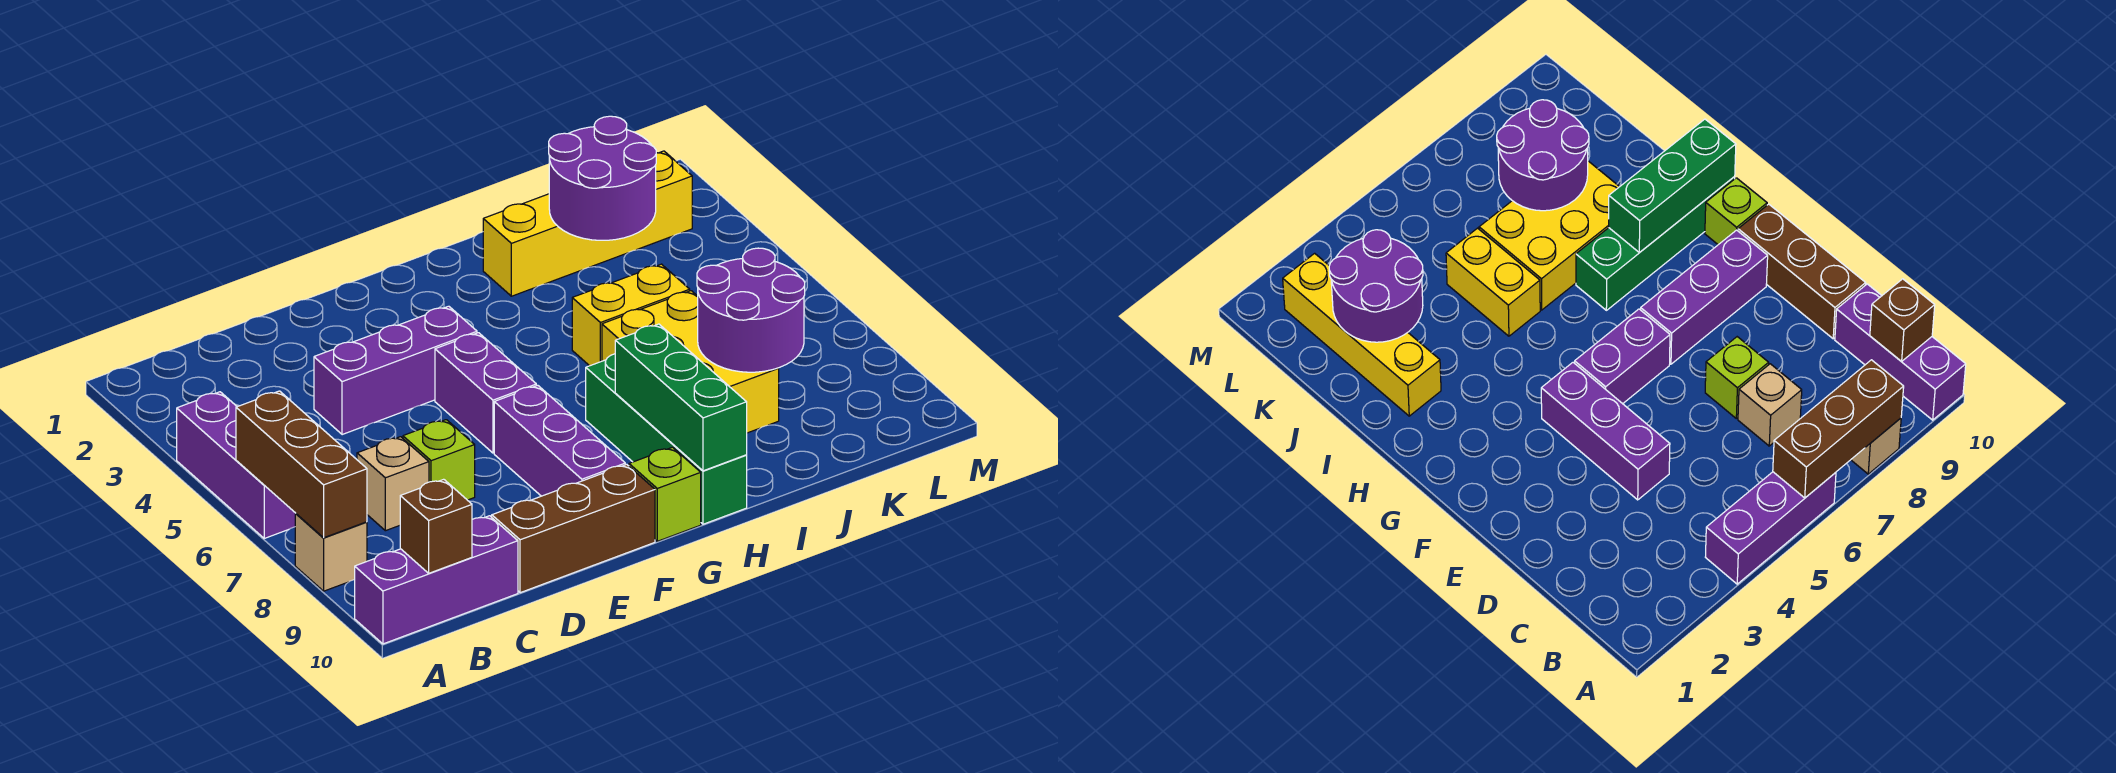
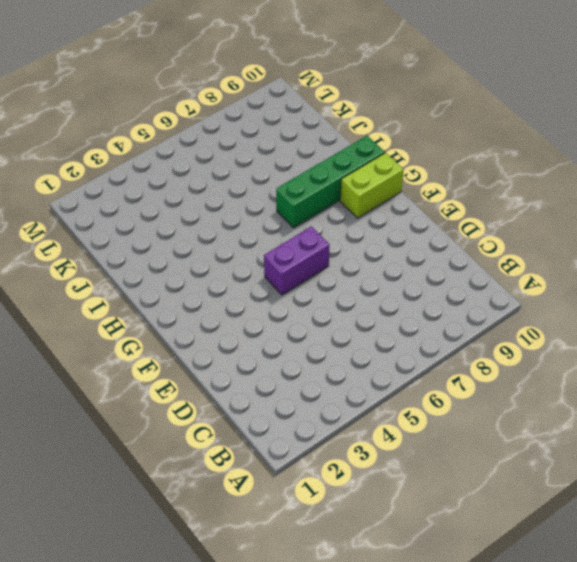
lime brick G9:G10 level 1 -> lime brick G10 level 1
none -> purple brick A4:A6 level 1
none -> tan brick A8 level 1
none -> purple brick A10:C10 level 1

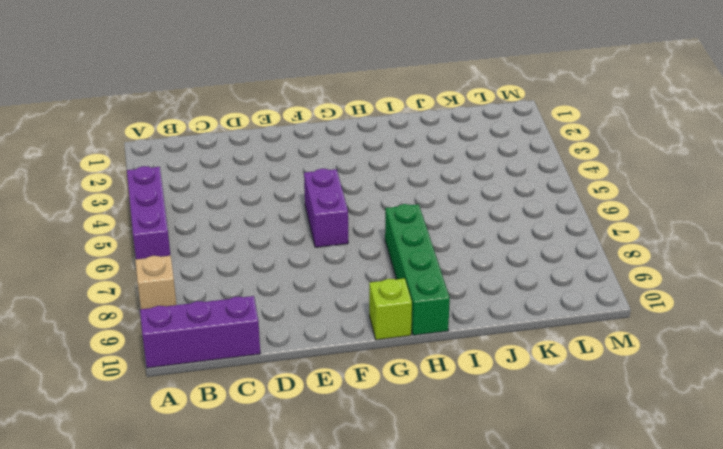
none -> tan brick C7 level 1
none -> purple brick D4:F4 level 1
none -> lime brick D7 level 1

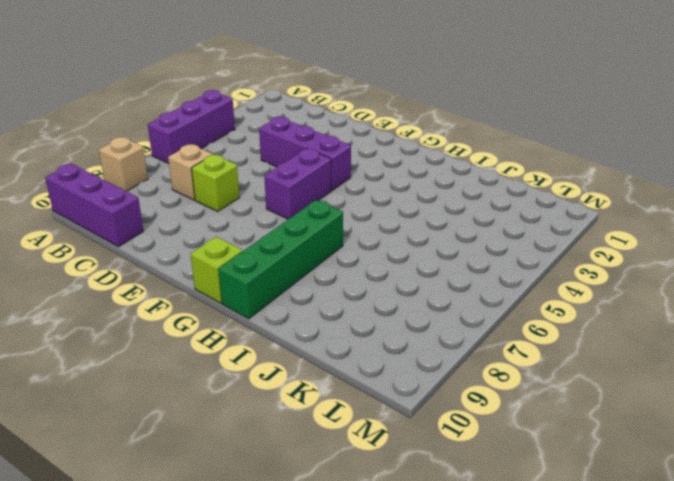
none -> brown brick D10:F10 level 1
none -> purple brick F7:F9 level 1
none -> yellow brick I2:L2 level 1

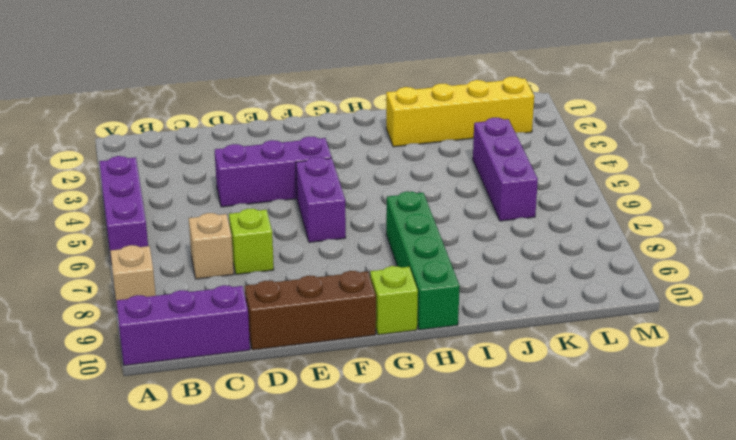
purple brick K4:K6 level 1 -> purple brick F7:F9 level 1
none -> yellow brick I5:J5 level 1
none -> yellow brick I6:J8 level 1
none -> brown brick A6:A8 level 2

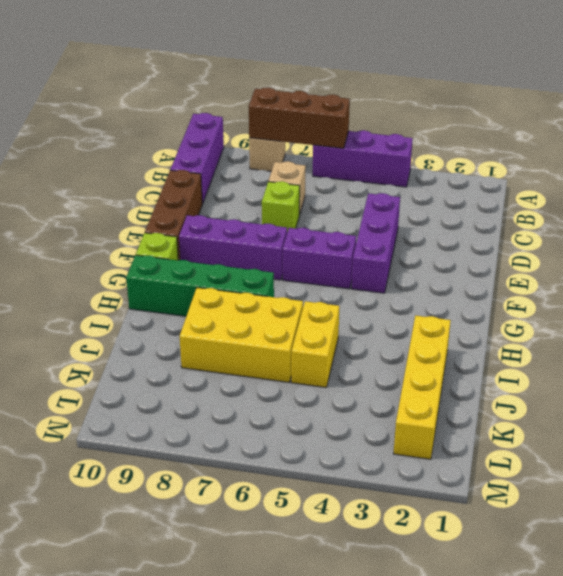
none -> brown brick B10 level 2
none -> green brick H8:H10 level 2
none -> purple round brick J2:K3 level 2

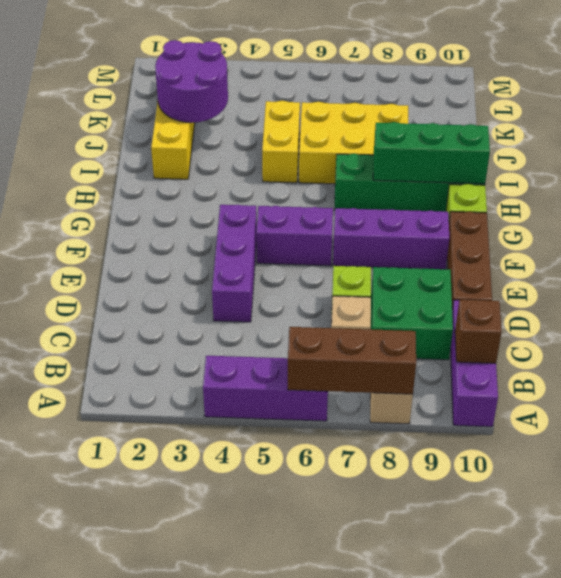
green brick C8:D9 level 1 -> none
none -> purple round brick J7:K8 level 2

